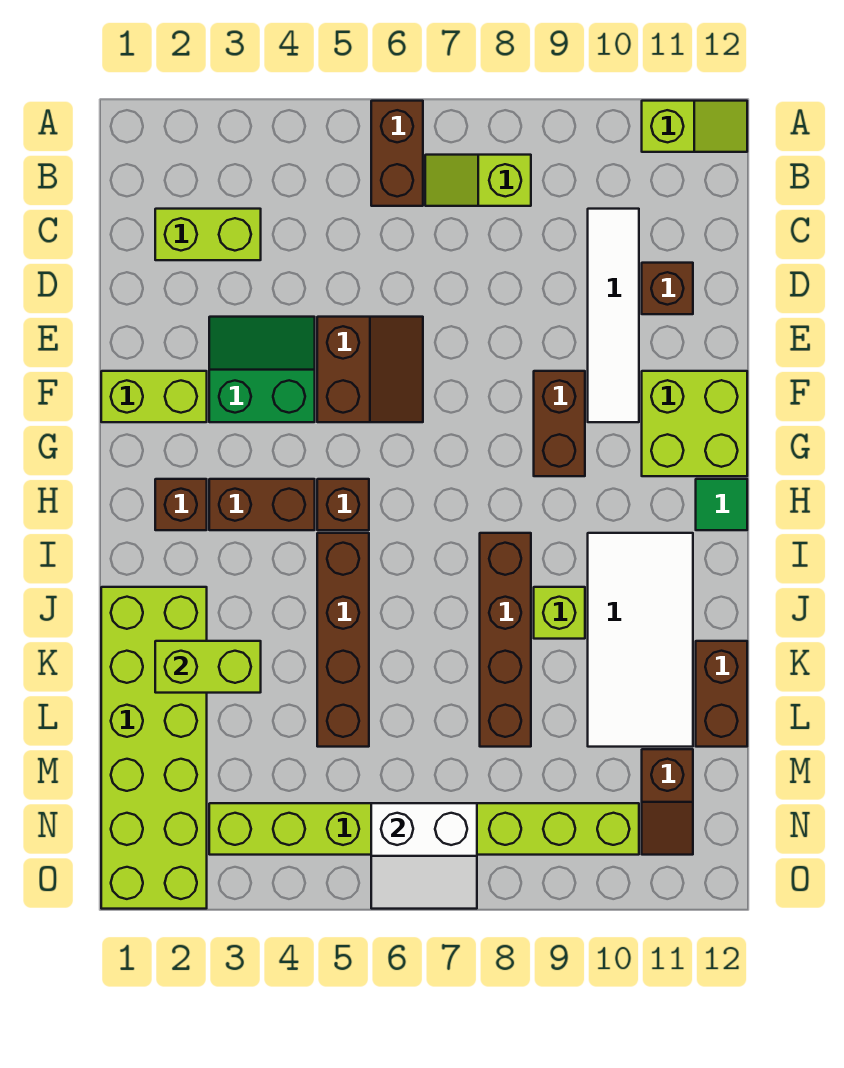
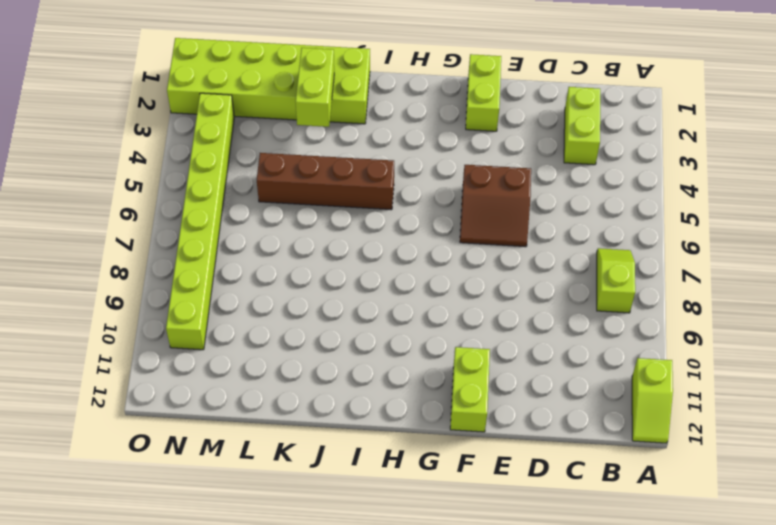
lime brick F11:F12 level 1 -> lime brick F11:G12 level 1
none -> brown brick A6:B6 level 1
none -> white tile C10:F10 level 1
none -> brown brick D11 level 1

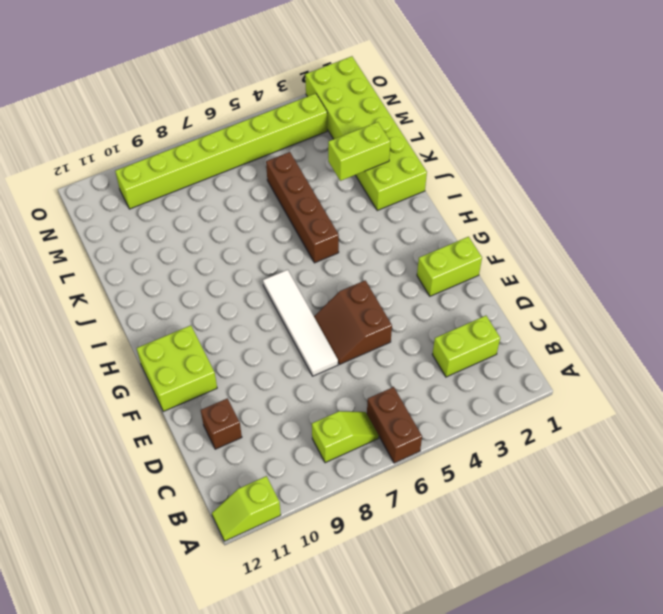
white tile E7:H7 level 1 -> white tile C10:F10 level 1
none -> green slope E3:F4 level 1 top F
none -> brown brick F9:G9 level 1
none -> brown brick H2 level 1

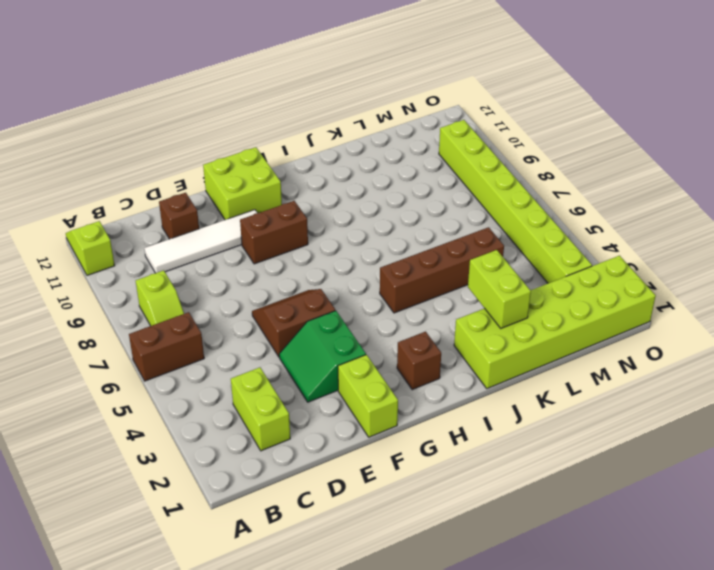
none -> brown brick H3:H4 level 1
none -> brown brick H5 level 1
none -> green tile H12 level 1

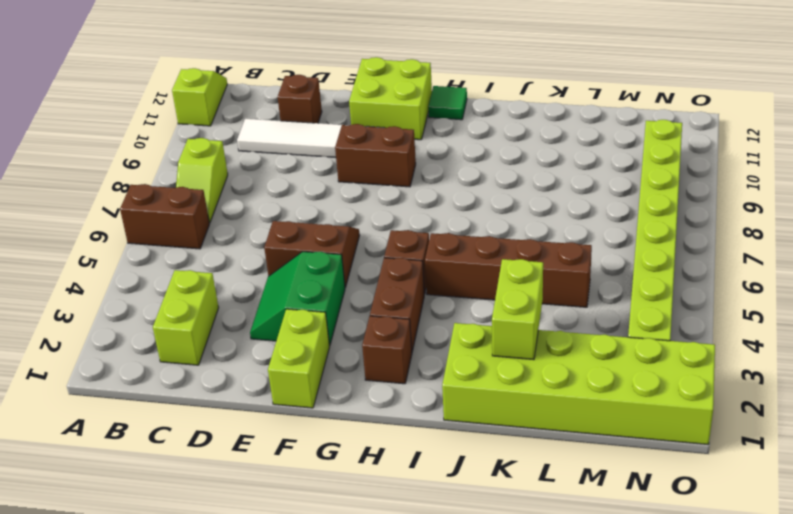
none -> brown brick I8:L8 level 1
none -> white tile I10:L11 level 1
none -> lime brick J9 level 1

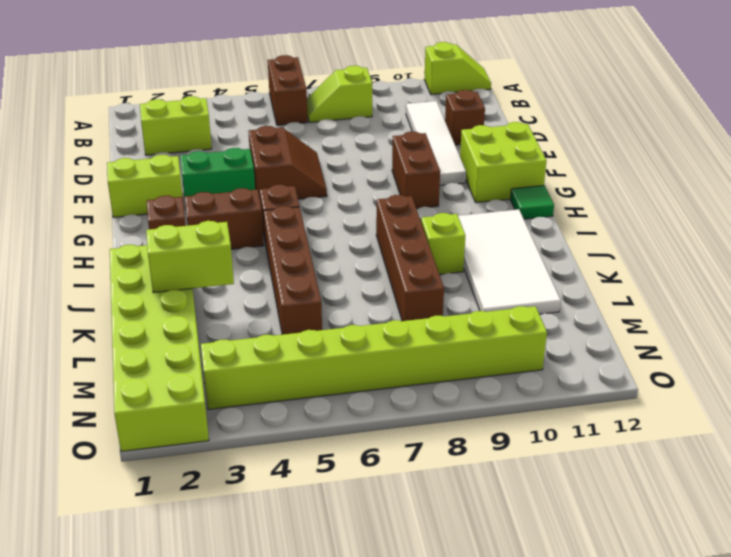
none -> brown brick K12:L12 level 1
none -> brown slope M11:N11 level 1 top M
none -> white slope N6:O7 level 2 top N

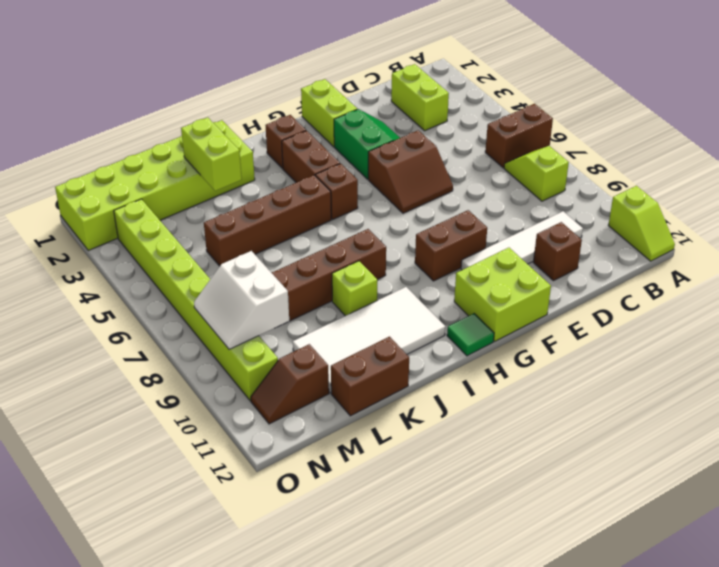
white slope M8:N9 level 2 top M -> white slope N6:O7 level 2 top N

